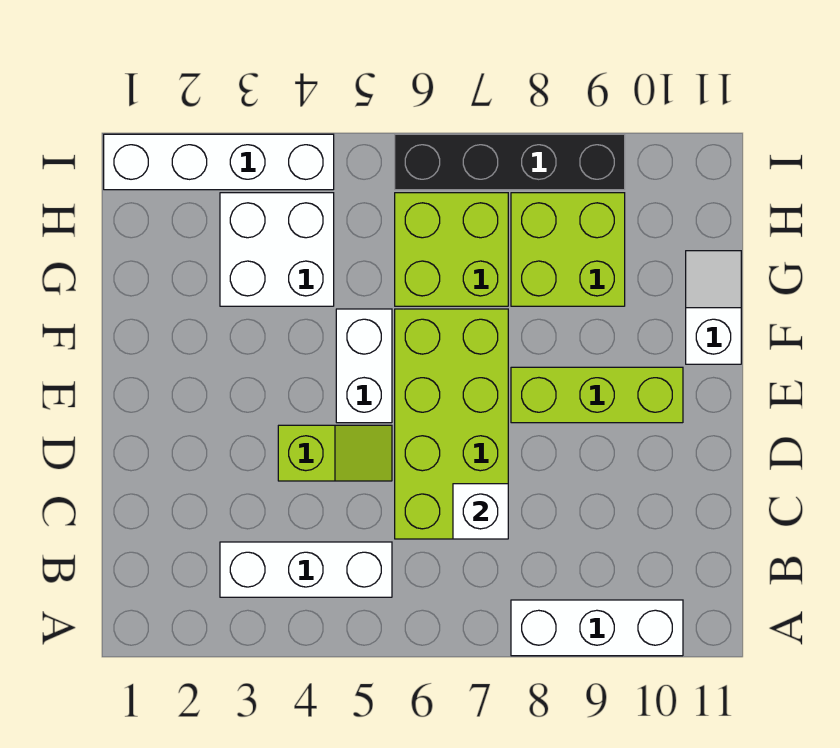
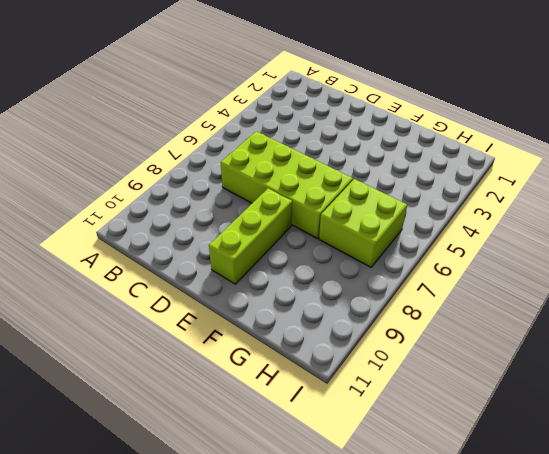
none -> white brick A8:A10 level 1
none -> white brick B3:B5 level 1
none -> lime slope D4:D5 level 1 top 4

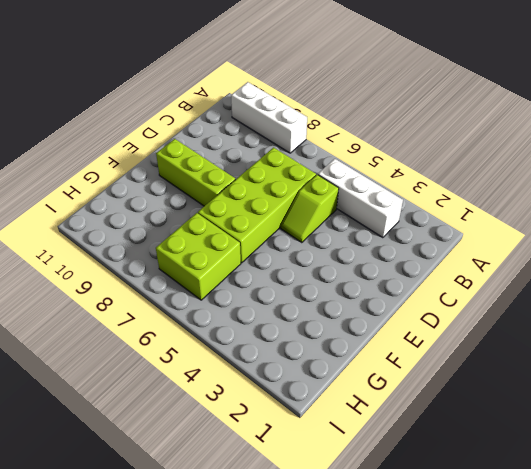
lime slope C5:D5 level 1 top C -> lime slope D4:D5 level 1 top 4
none -> white brick E5:F5 level 1
none -> white slope F11:G11 level 1 top F
none -> white brick G3:H4 level 1

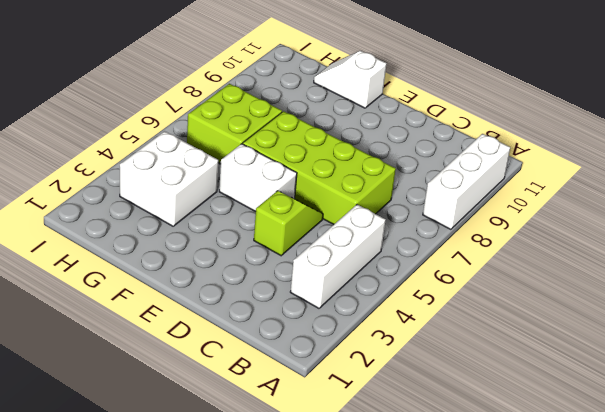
none -> lime brick E8:E10 level 1
none -> lime brick G8:H9 level 1
none -> white brick I1:I4 level 1

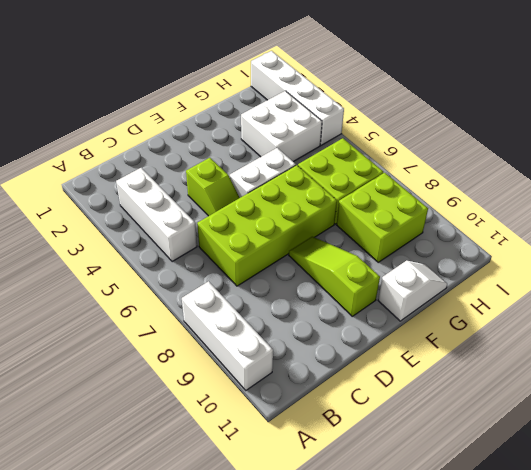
lime slope E8:E10 level 1 top 10 -> lime brick E8:E10 level 1
none -> black brick I6:I9 level 1
none -> white brick C7 level 2

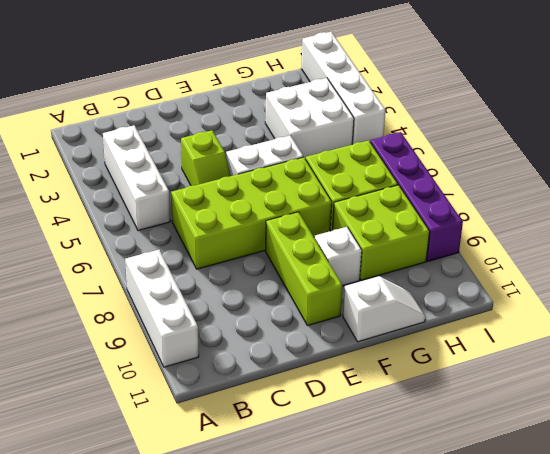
white brick F9 level 1 -> white brick C7 level 2
purple brick I6:I9 level 1 -> black brick I6:I9 level 1

